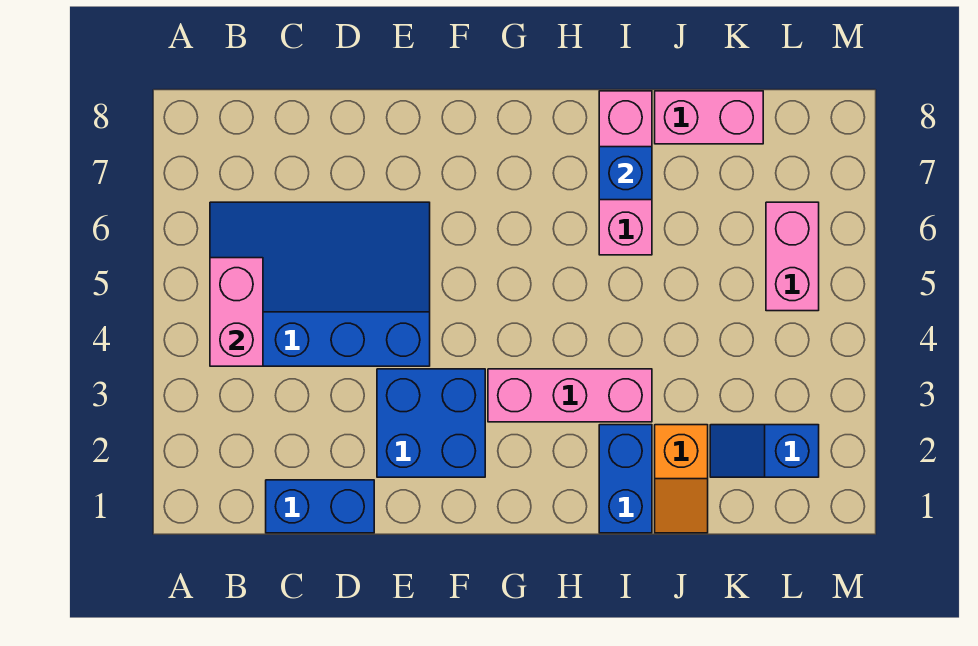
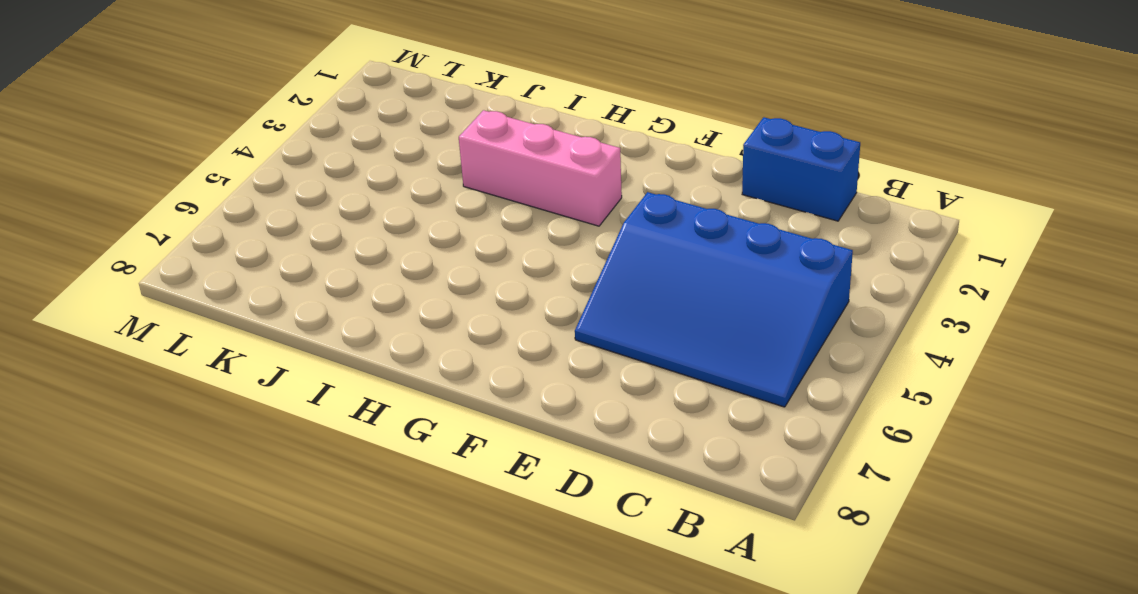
none -> blue brick E2:F3 level 1
none -> blue brick I1:I2 level 1
none -> pink brick I6:I8 level 1

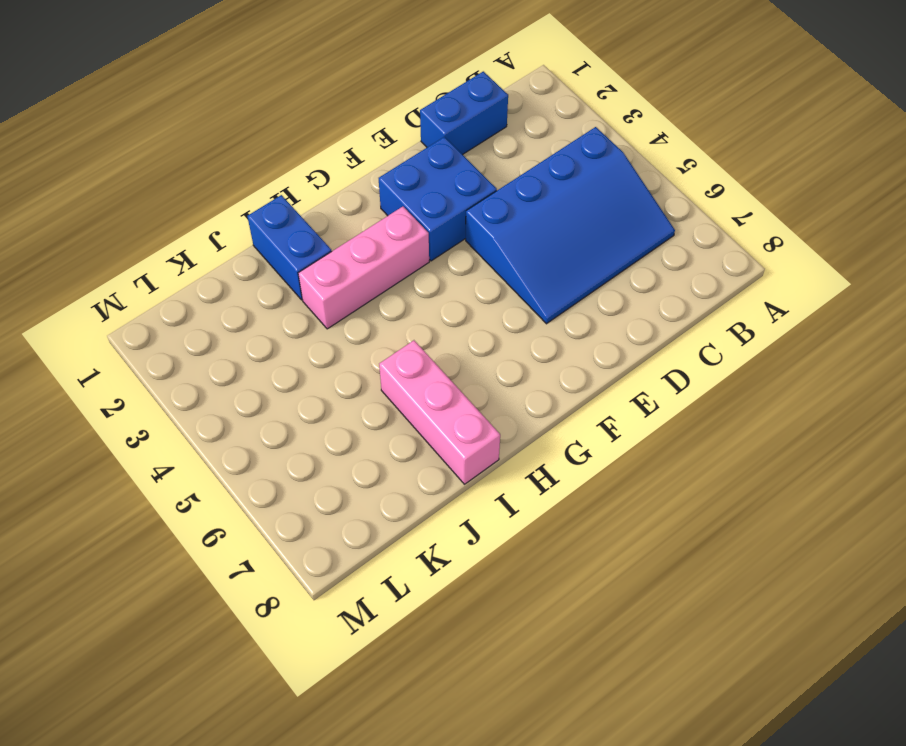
none -> orange slope J1:J2 level 1 top 2
none -> pink brick J8:K8 level 1
none -> blue slope K2:L2 level 1 top L

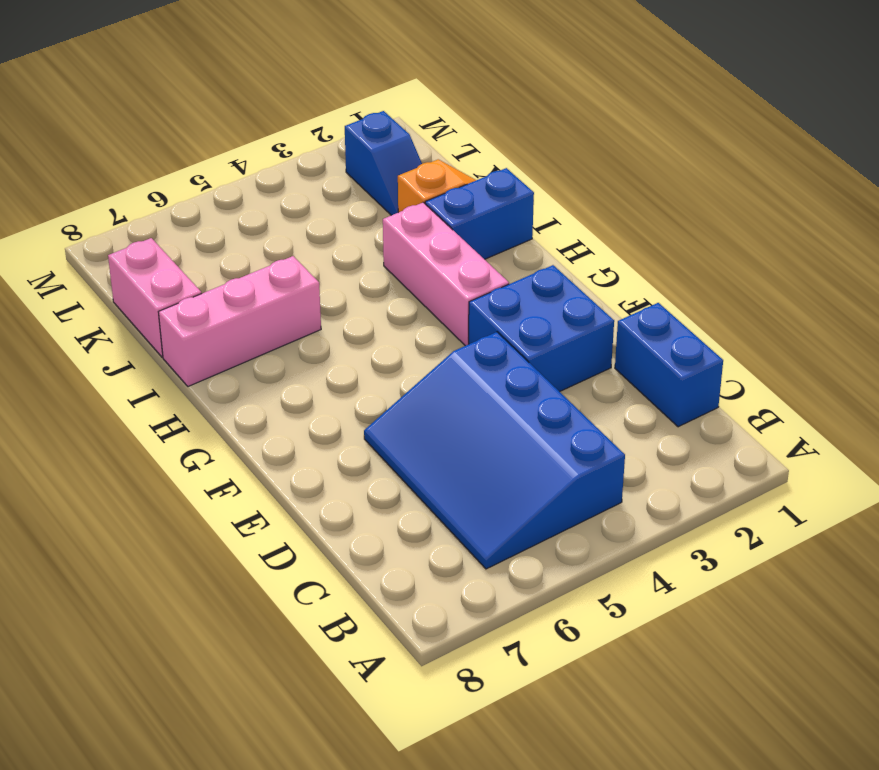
none -> pink brick L5:L6 level 1
none -> pink brick B4:B5 level 2
none -> blue brick I7 level 2

